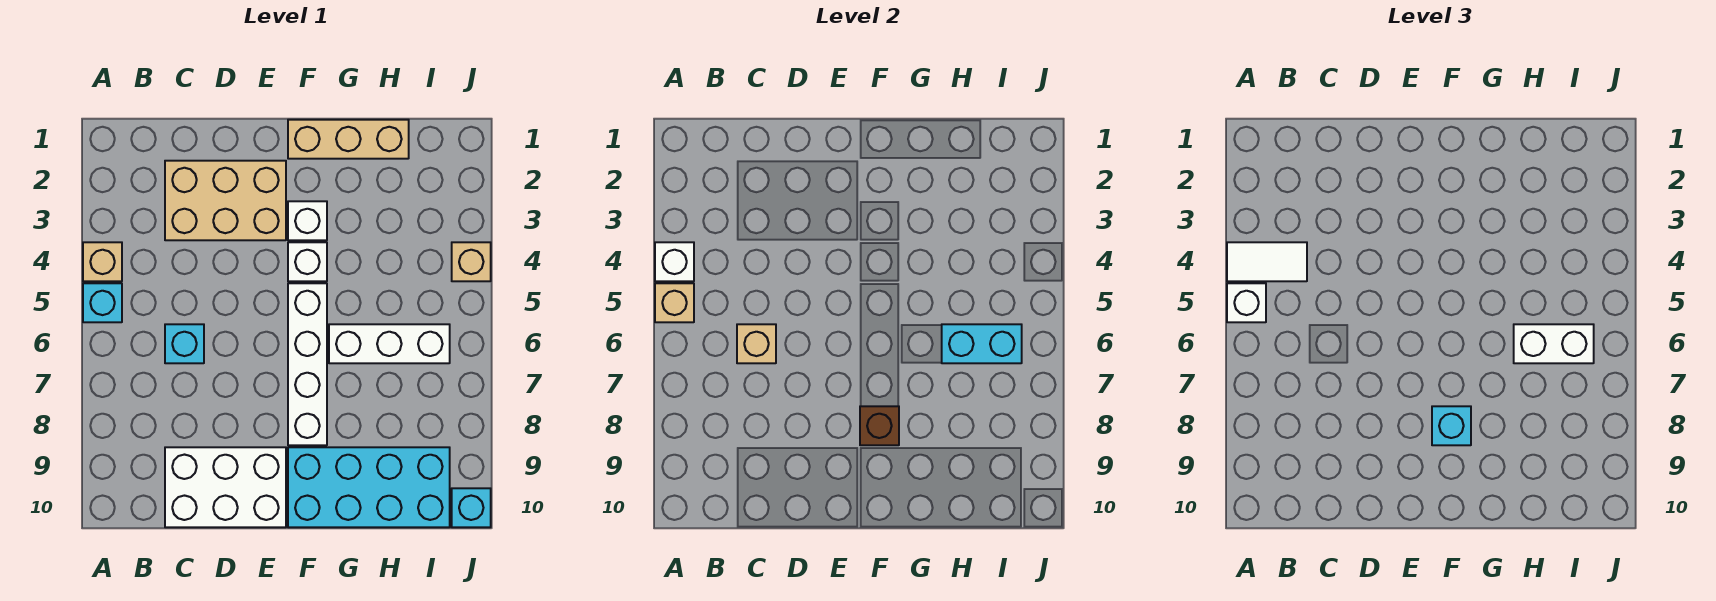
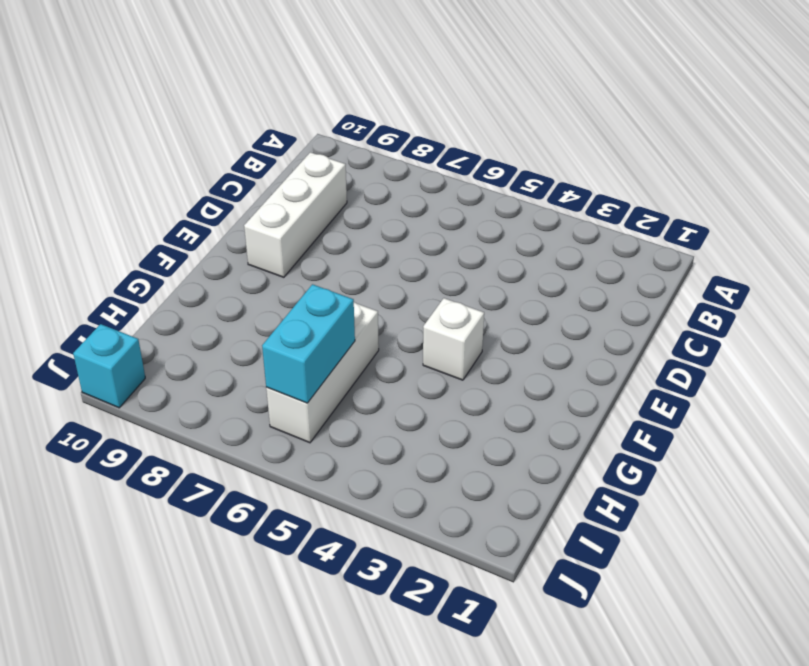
white brick C9:E9 level 1 -> white brick C9:E10 level 1
none -> tan brick A4 level 1
none -> cyan brick A5 level 1
none -> tan brick C2:E3 level 1

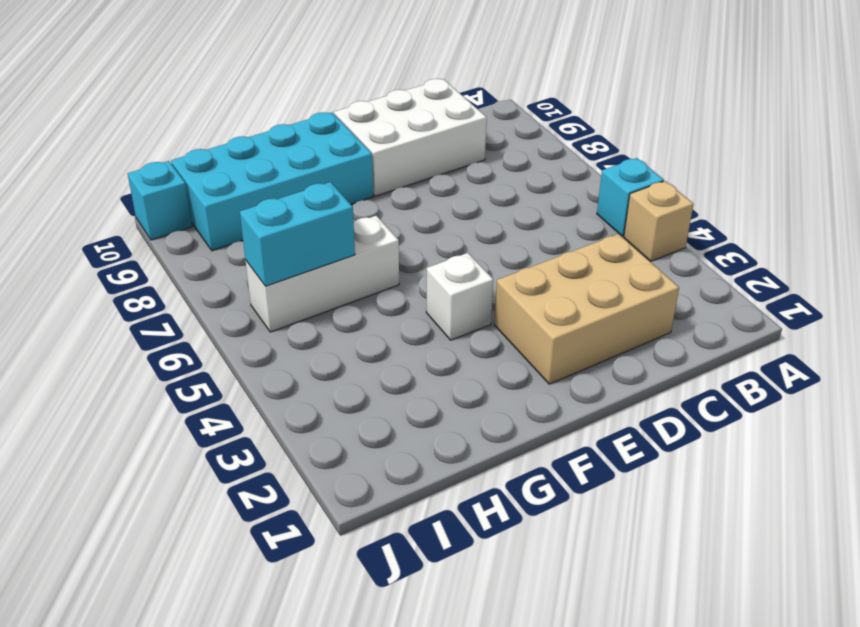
none -> cyan brick C6 level 1
none -> tan brick F1:H1 level 1
none -> white brick F3 level 1

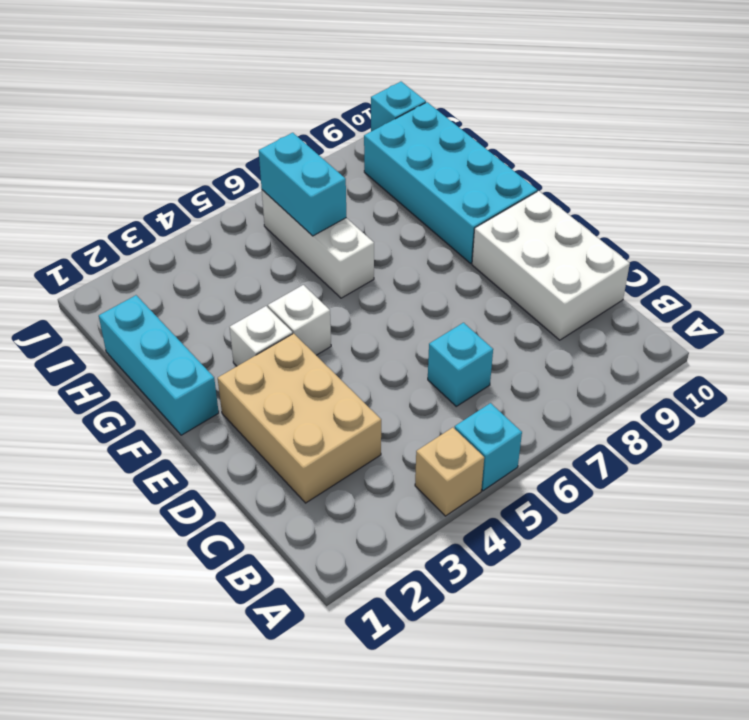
cyan brick F1:H1 level 1 -> tan brick F1:H1 level 1
none -> white brick F5:F8 level 1
none -> tan brick J4 level 1
none -> white brick A4 level 2

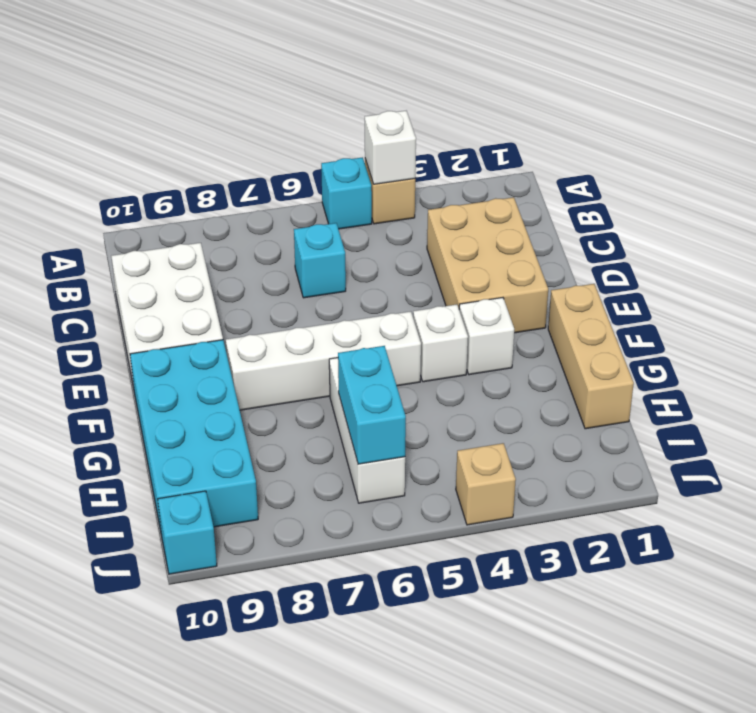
none -> tan brick A5 level 2
none -> tan brick C6 level 2
none -> brown brick F8 level 2

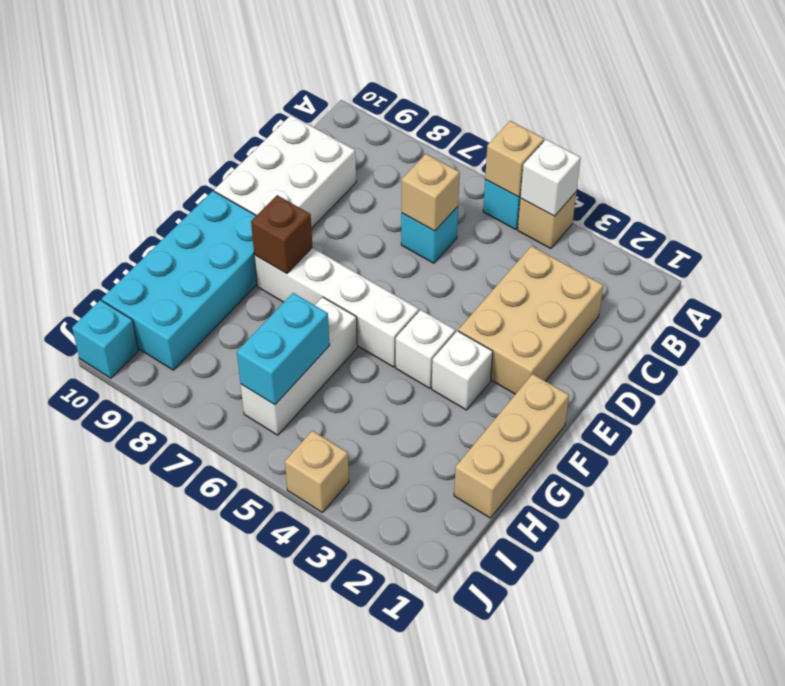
none -> white tile A4:B4 level 3
none -> white brick A5 level 3
none -> cyan brick F8 level 3

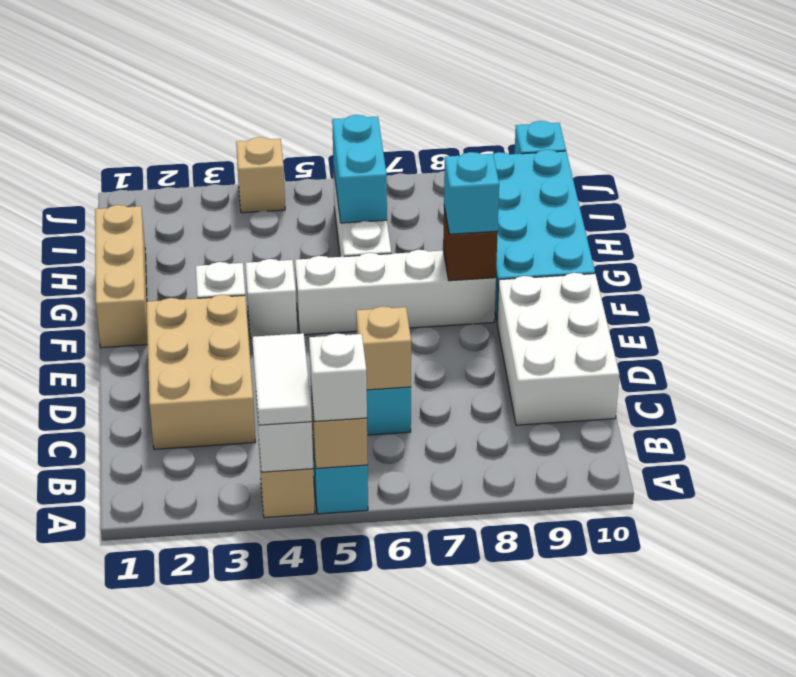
none -> white brick H6:I6 level 3

